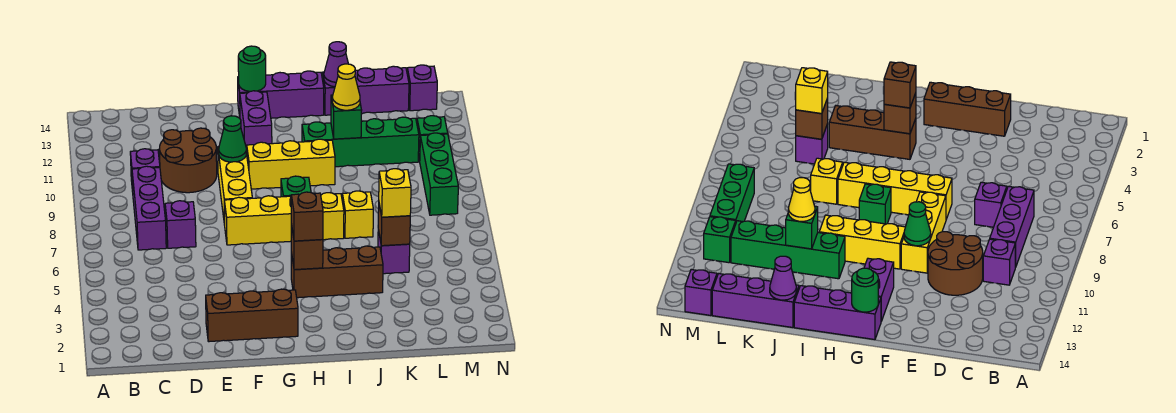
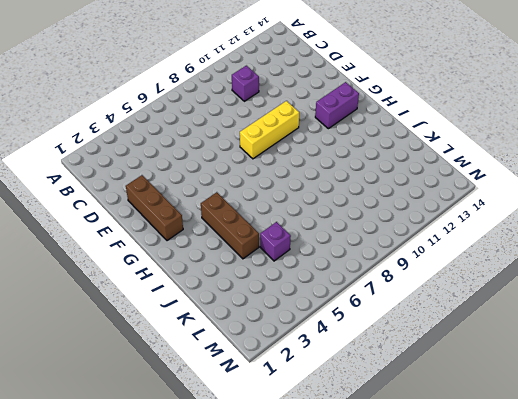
none -> purple brick C7:C9 level 1
none -> purple brick D7 level 1
none -> brown round brick D10:E11 level 1

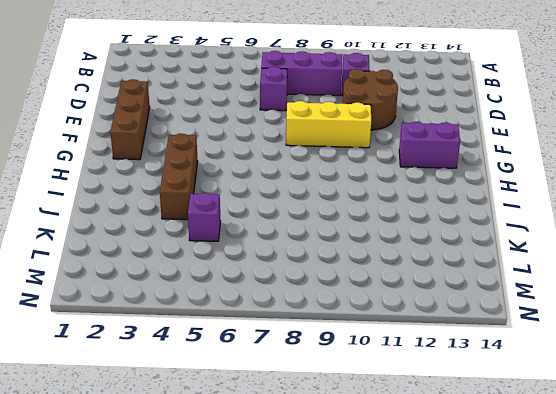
none -> yellow brick F7:I7 level 1
none -> yellow brick G10:I10 level 1
none -> purple brick G14:I14 level 1

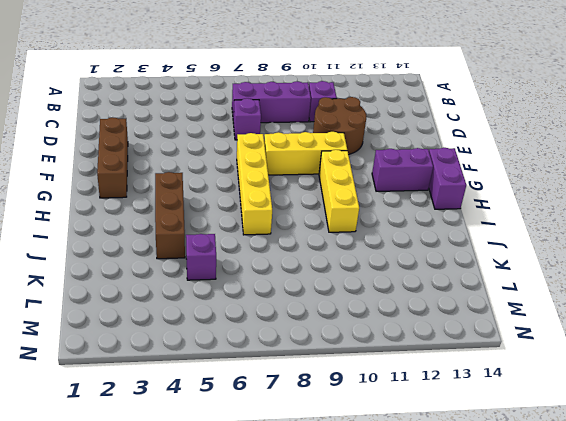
purple brick G14:H14 level 1 -> purple brick G14:I14 level 1
none -> green brick H8 level 1
none -> green brick I11:L11 level 1
none -> yellow brick J7 level 1

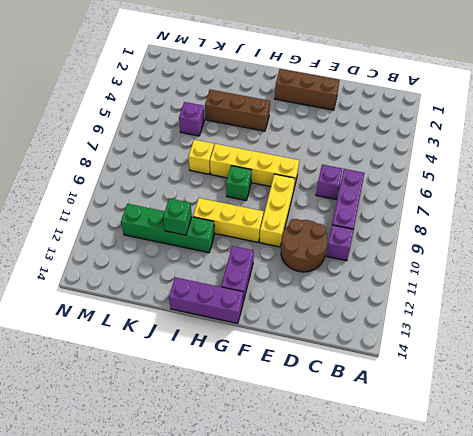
none -> purple brick J14:L14 level 1
none -> green brick M8:M10 level 1
none -> green brick M11 level 1

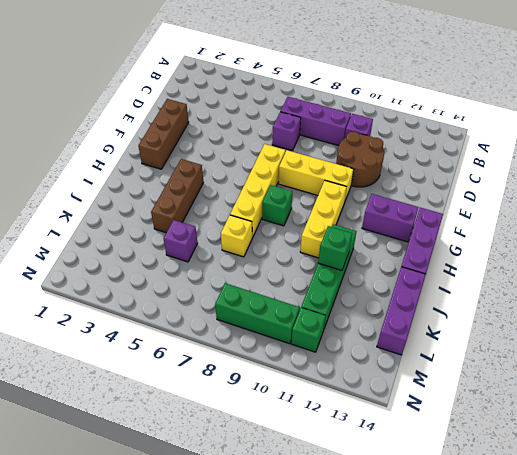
none -> purple brick M14 level 1
none -> green cone F10 level 2
none -> green round brick G14 level 2

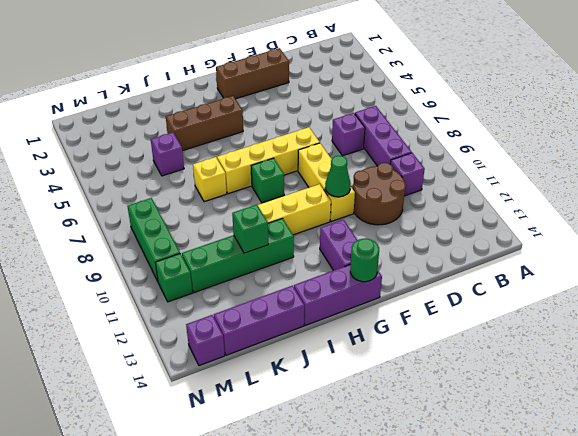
none -> brown brick H4 level 2
none -> purple cone J14 level 2
none -> brown brick K5 level 2

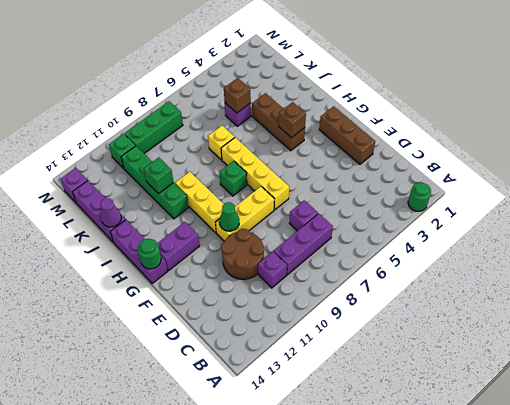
green round brick A2 level 1 -> none
none -> brown brick H4 level 3
none -> yellow cone J11 level 3
none -> yellow brick K5 level 3

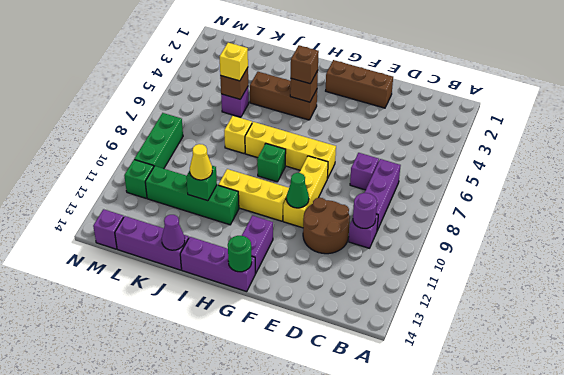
purple round brick C10 level 2 -> none

